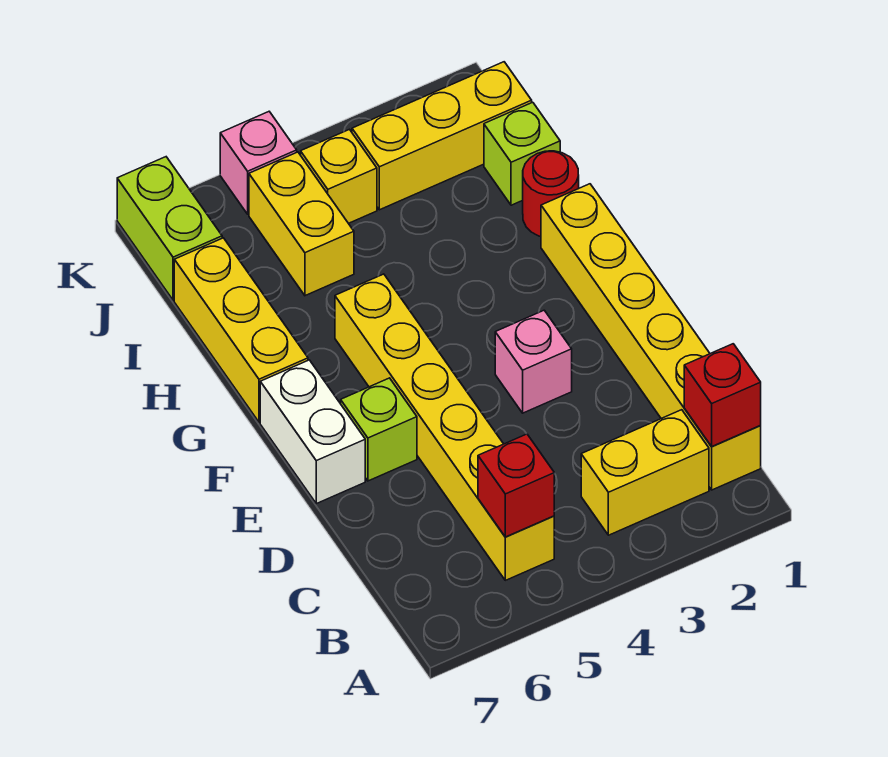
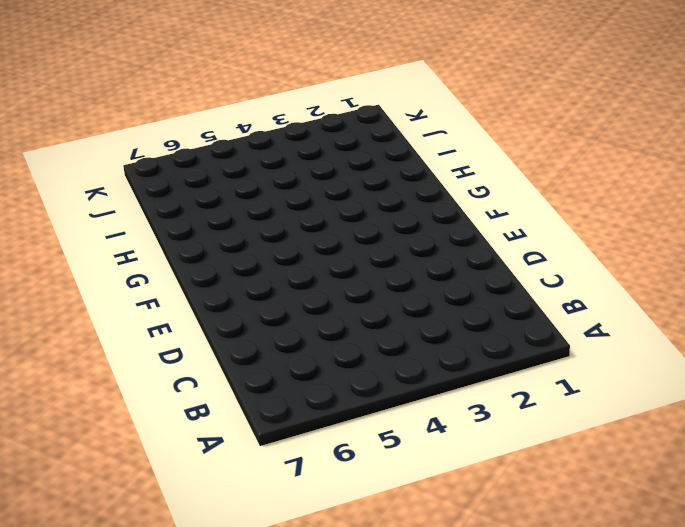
none -> yellow brick B1:G1 level 1
none -> yellow brick B2:B3 level 1
none -> yellow brick B5:G5 level 1

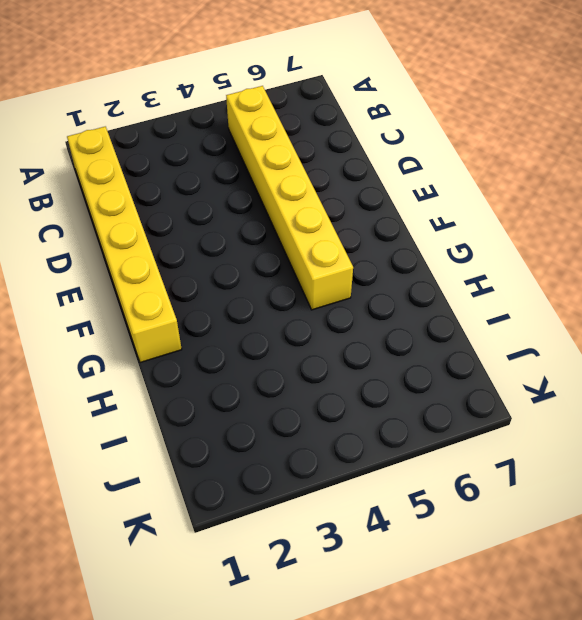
none -> yellow brick B2:B3 level 1
none -> pink brick E3 level 1
none -> lime brick E6 level 1

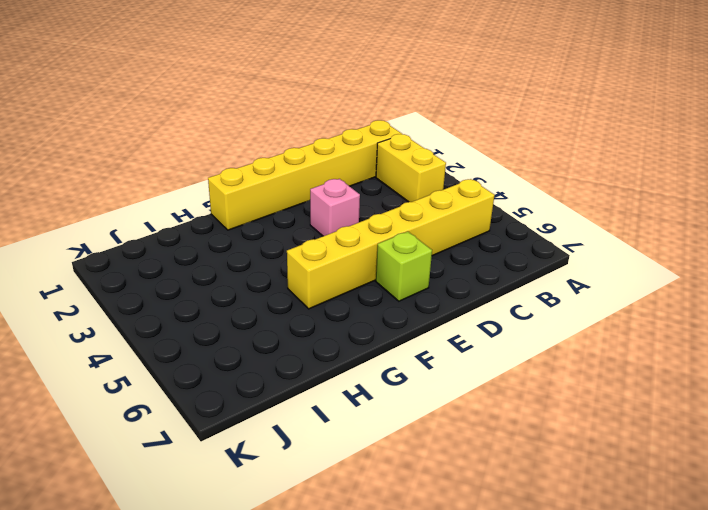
none -> white brick E7:F7 level 1
none -> yellow brick G7:I7 level 1
none -> red round brick H1 level 1

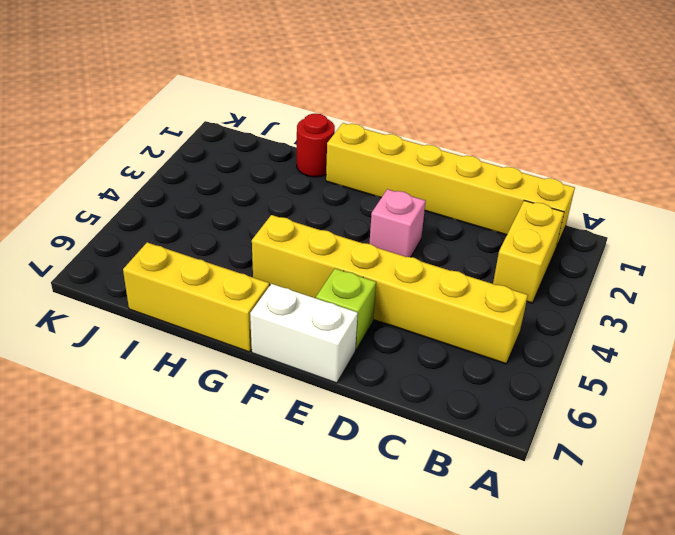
none -> lime brick I1 level 1
none -> yellow brick I5:J5 level 1
none -> yellow brick J1:J3 level 1

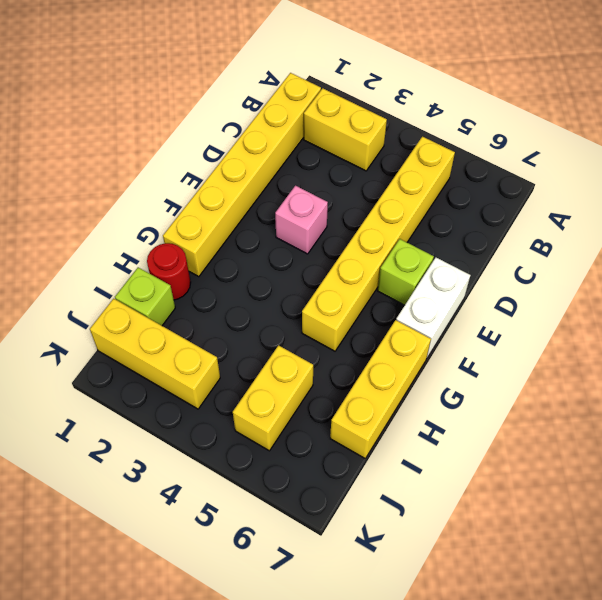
none -> yellow brick J4 level 1
none -> lime brick J7:K7 level 1
none -> pink brick K5 level 1

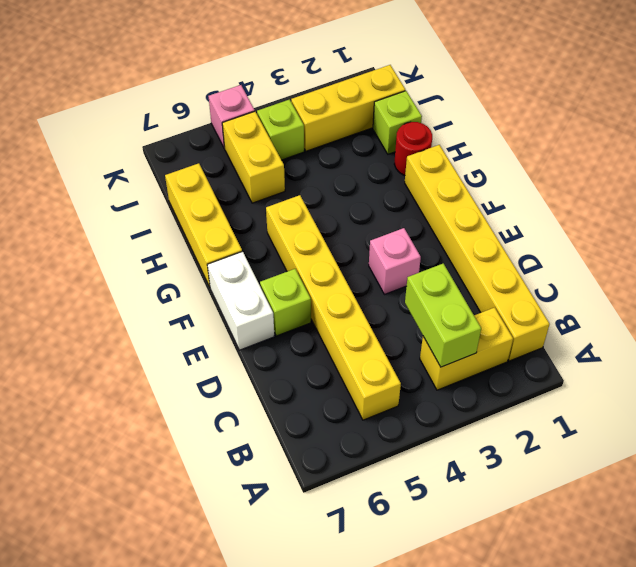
lime brick B3:C3 level 2 -> lime brick J7:K7 level 1
lime brick J4 level 1 -> yellow brick J4 level 1
none -> red brick B1 level 2
none -> red brick B5 level 2

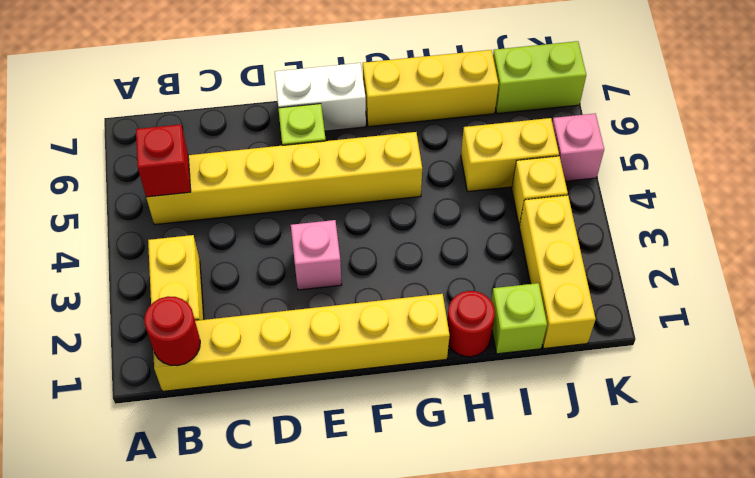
red round brick B1 level 2 -> red brick B1 level 2

